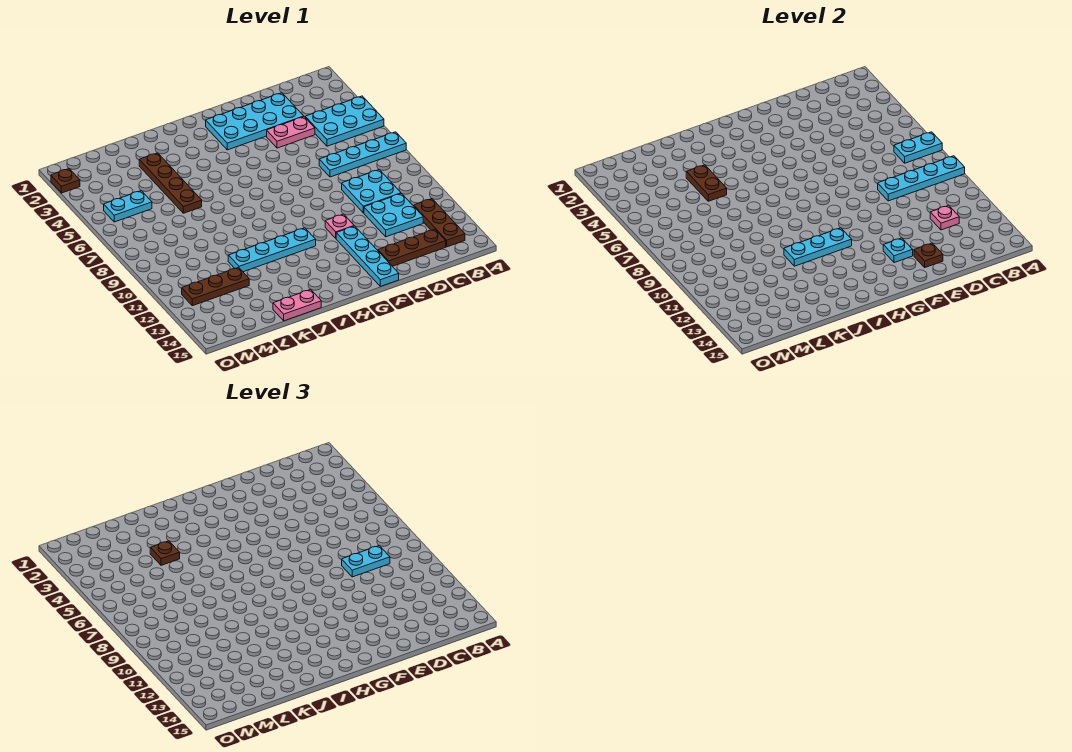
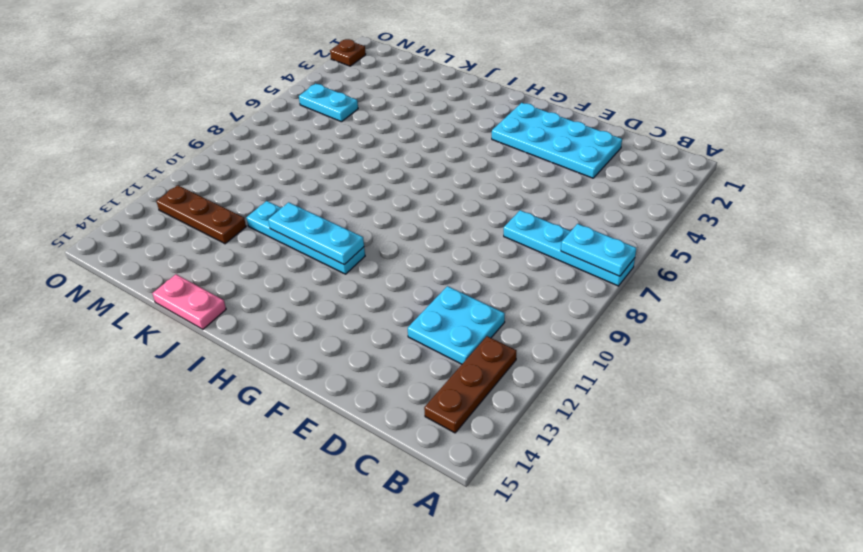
none -> cyan plate A4:C5 level 1
none -> cyan plate C9:D10 level 1
none -> brown plate C14:E14 level 1

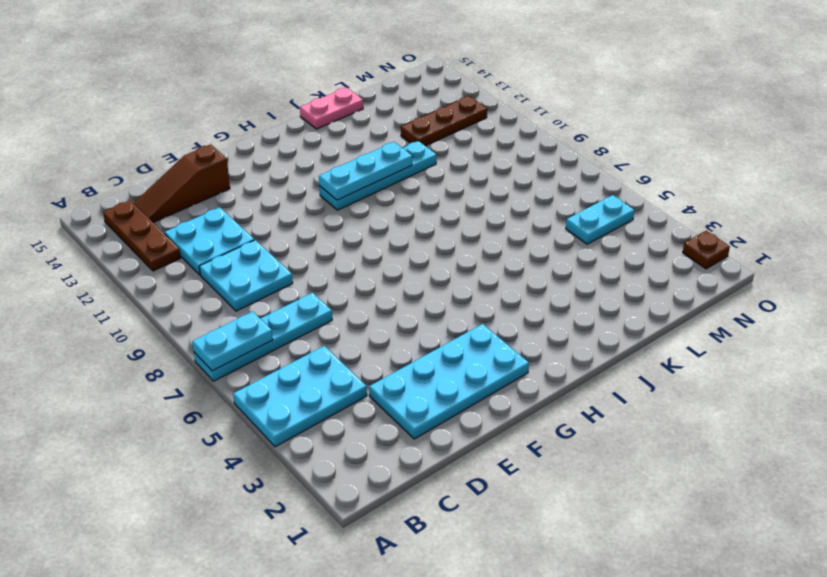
brown slope C14:E14 level 1 top E -> brown plate C14:E14 level 1
none -> pink plate D4:E4 level 1
none -> pink plate F11 level 1
none -> cyan plate F12:F15 level 1

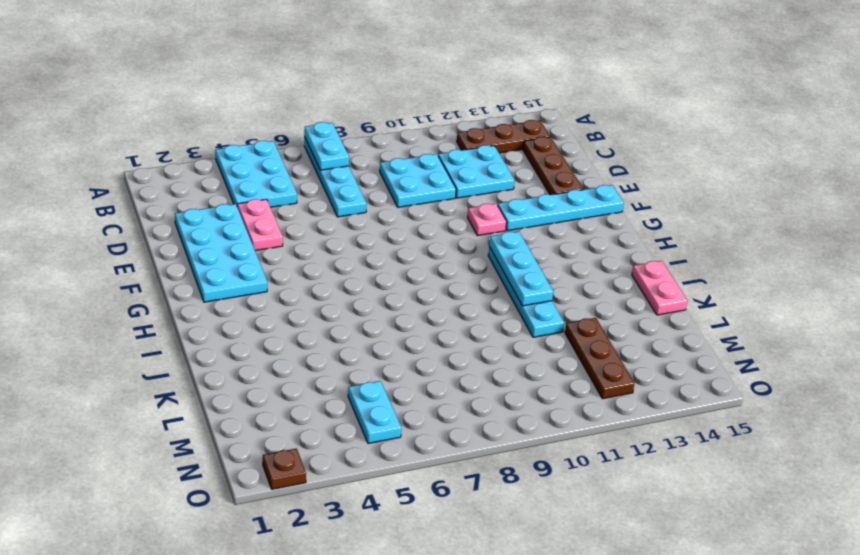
none -> brown plate K3:K6 level 1
none -> cyan plate A9:D9 level 2
none -> pink plate C12 level 2

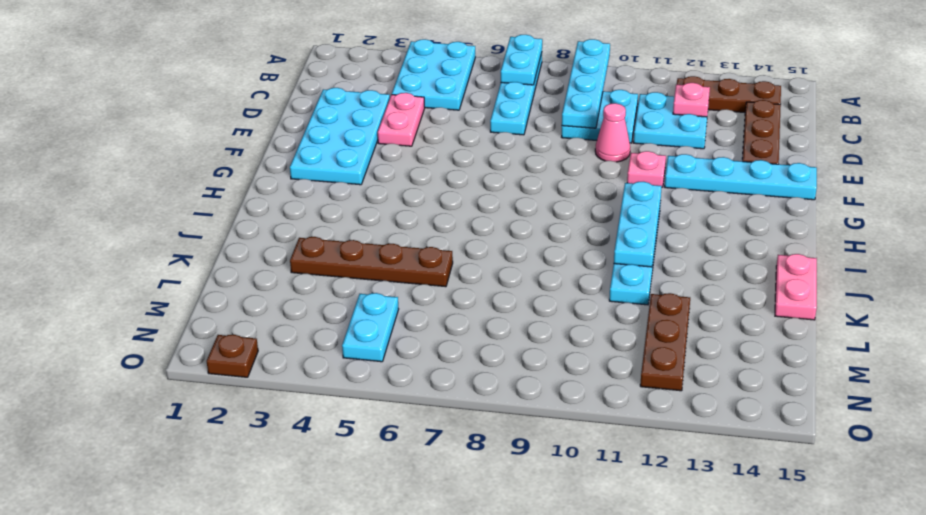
pink cone E10 level 1 -> none
none -> brown plate E14 level 2
none -> cyan plate F13 level 2
none -> brown plate K4:K5 level 2

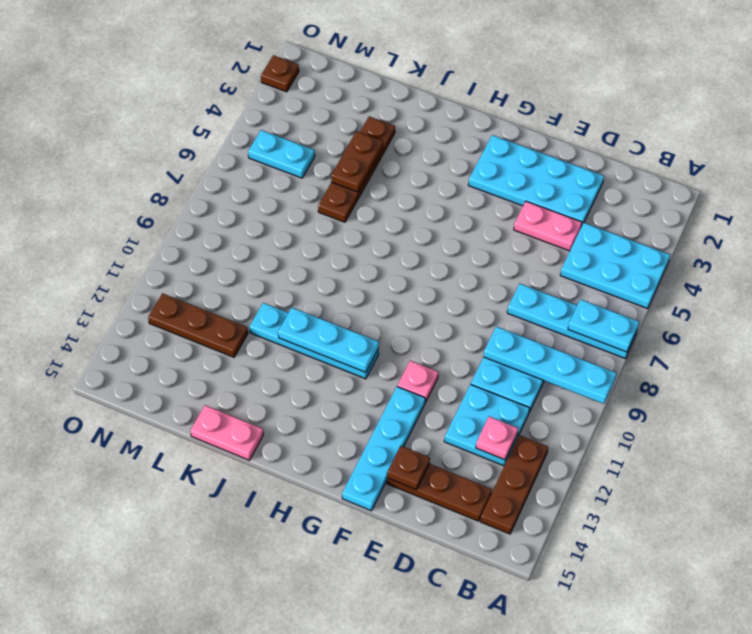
none -> cyan plate F13 level 2
none -> cyan plate C9:D9 level 3
none -> brown plate K4 level 3

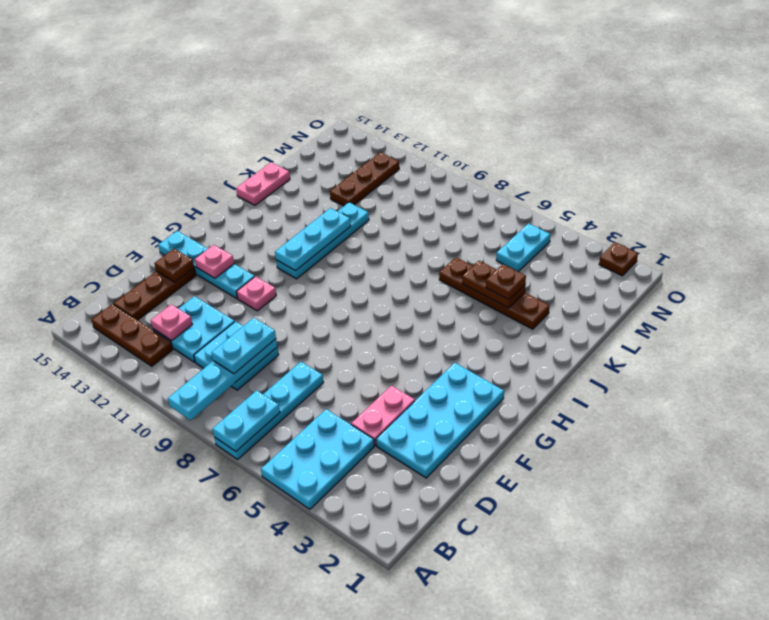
pink plate F13 level 2 -> cyan plate F13 level 2

